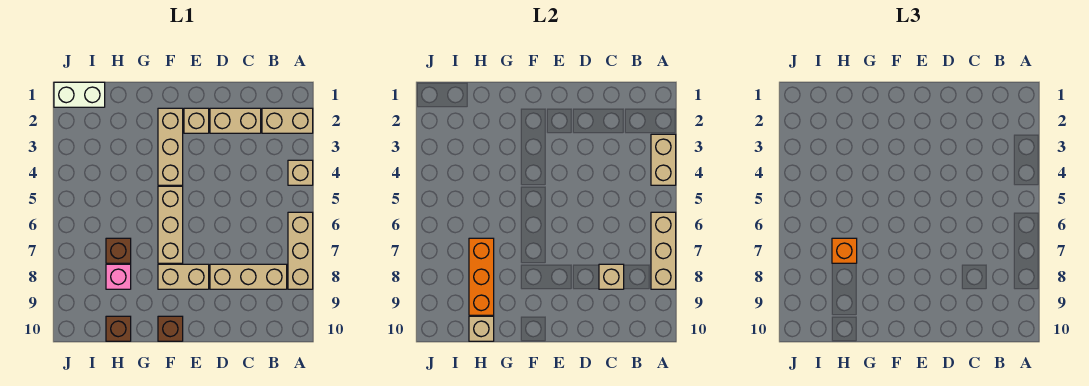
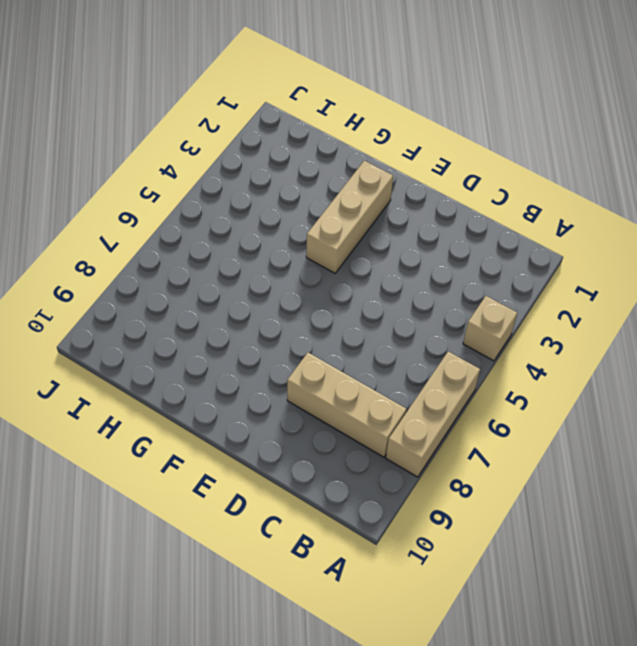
none -> tan brick A2:B2 level 1
none -> tan brick C2:D2 level 1
none -> tan brick E2 level 1

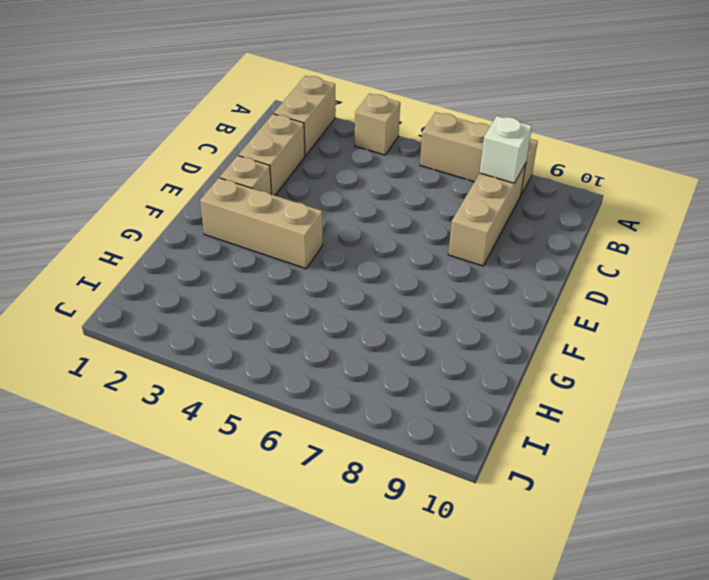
white brick B8 level 2 -> none
none -> tan brick E8:F8 level 1
none -> tan brick F5:F7 level 1
none -> brown brick F10 level 1

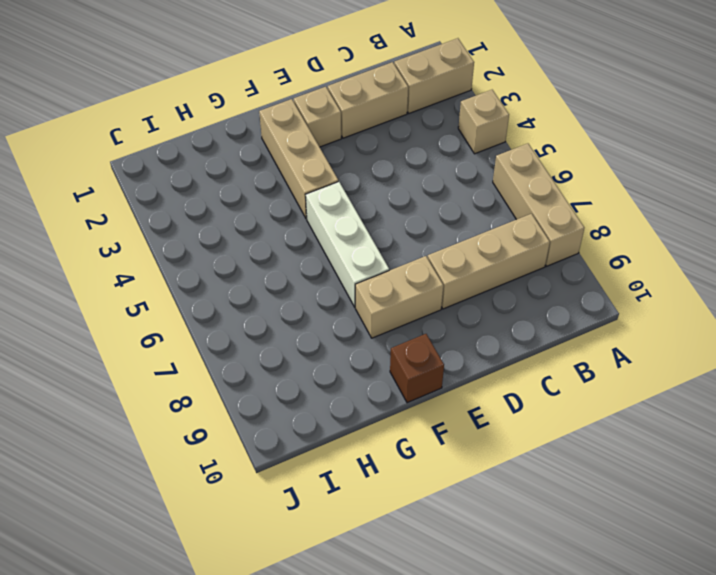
white brick F5:F7 level 1 -> tan brick F5:F7 level 1
none -> brown brick H7 level 1
none -> pink brick H8 level 1
none -> brown brick H10 level 1

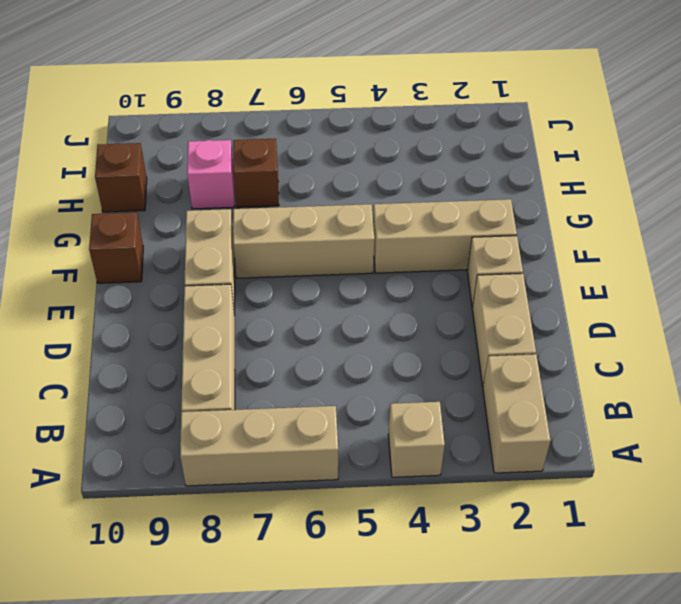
none -> white brick I1:J1 level 1
none -> tan brick A3:A4 level 2
none -> tan brick A6:A8 level 2

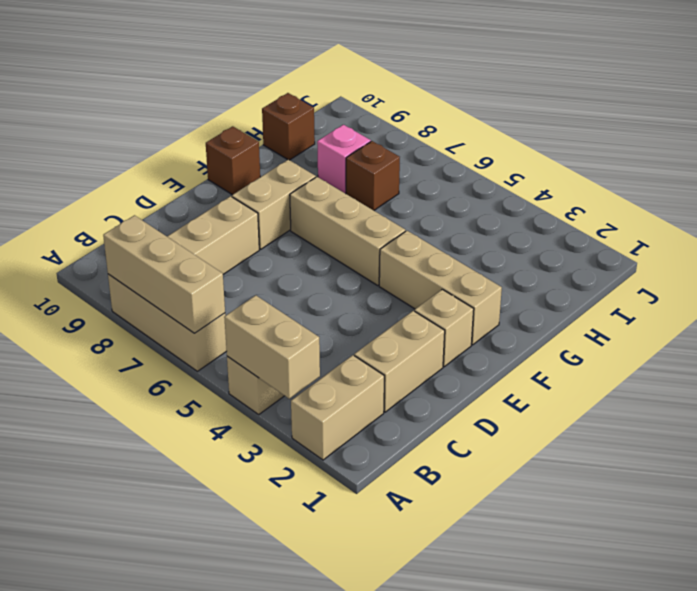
none -> white brick I1:J1 level 1
none -> tan brick C8 level 2
none -> orange brick H7:H9 level 2

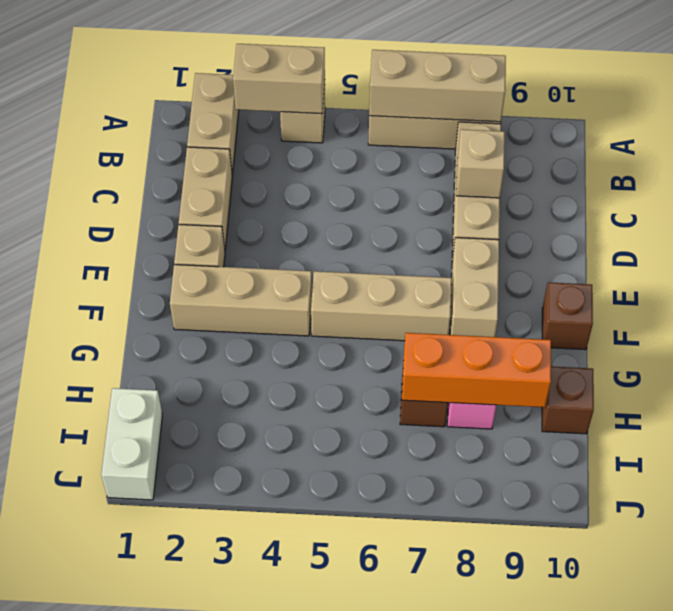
none -> tan brick H10 level 2
none -> orange brick H7 level 3

